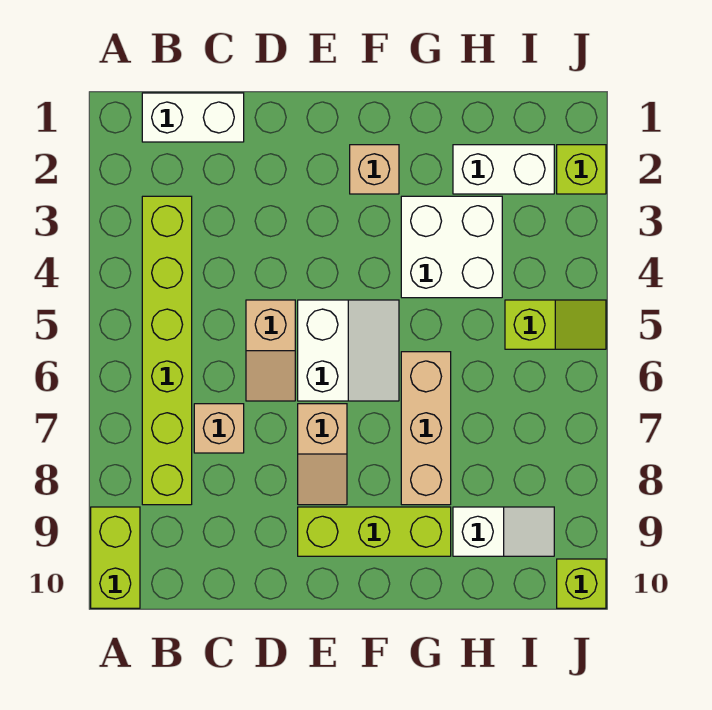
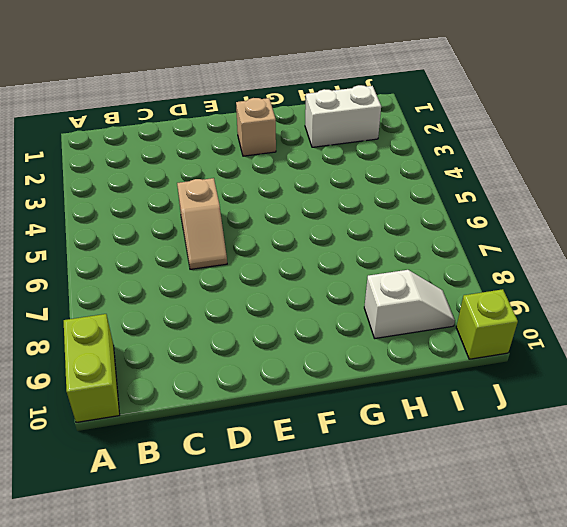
none -> white brick B1:C1 level 1
none -> lime brick B3:B8 level 1
none -> tan brick C7 level 1

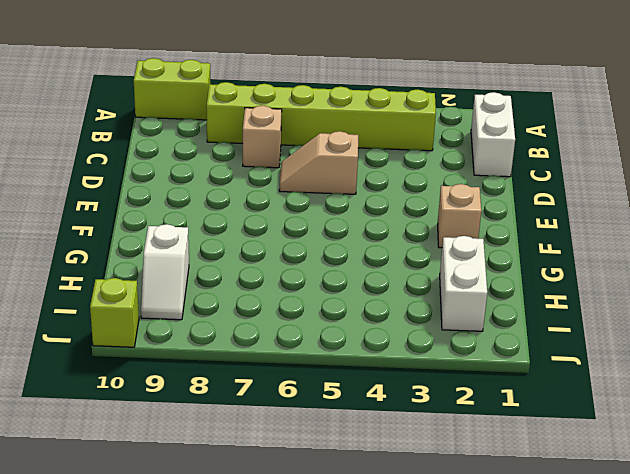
none -> white slope E5:F6 level 1 top E
none -> tan slope E7:E8 level 1 top 7
none -> lime brick E9:G9 level 1

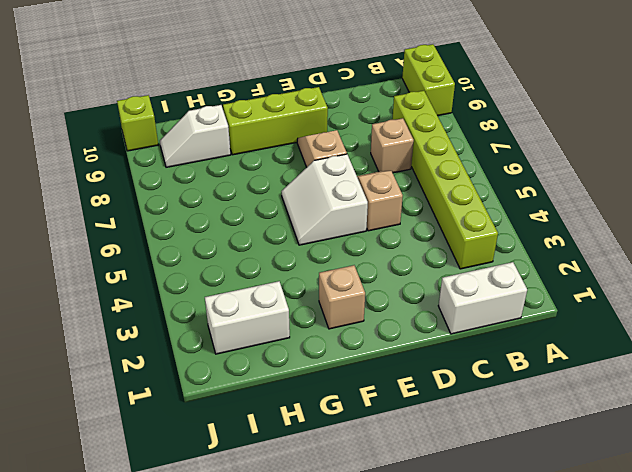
none -> white brick G3:H4 level 1
none -> tan brick G6:G8 level 1
none -> lime slope I5:J5 level 1 top I

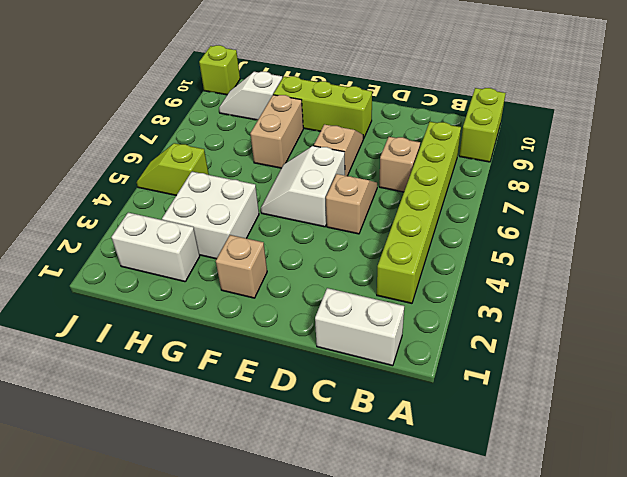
tan brick G7:G8 level 1 -> tan brick G6:G8 level 1
none -> lime brick J2 level 1

